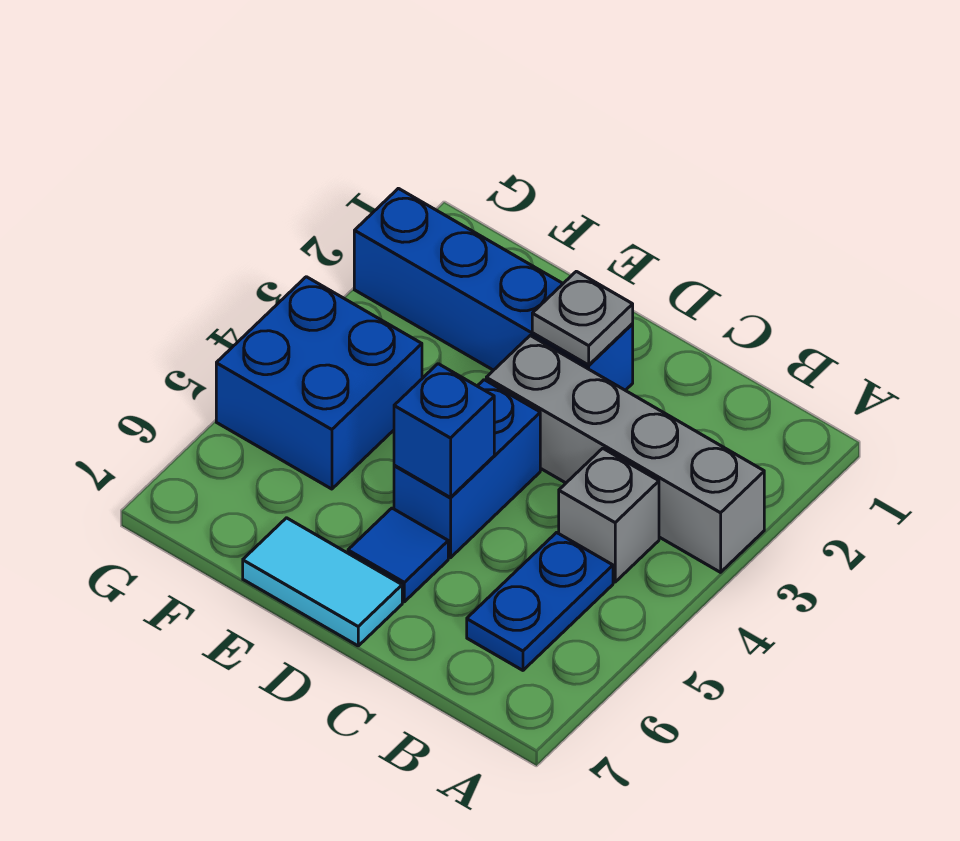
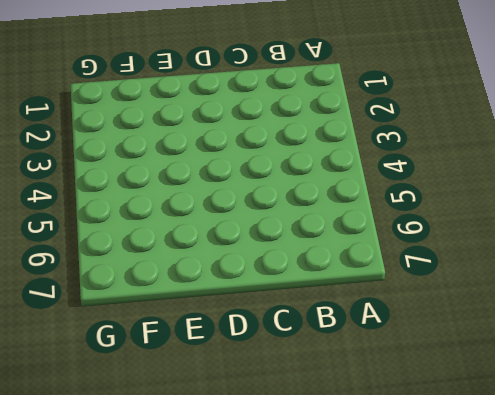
none -> grey brick A3:D3 level 1
none -> grey brick B4 level 1

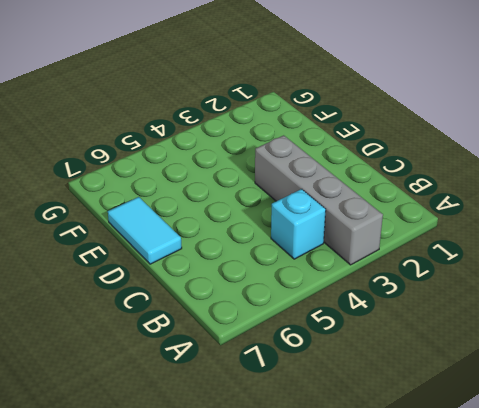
cyan brick B4 level 1 -> grey brick B4 level 1
none -> blue plate B5:B6 level 1
none -> blue brick D2:G2 level 1

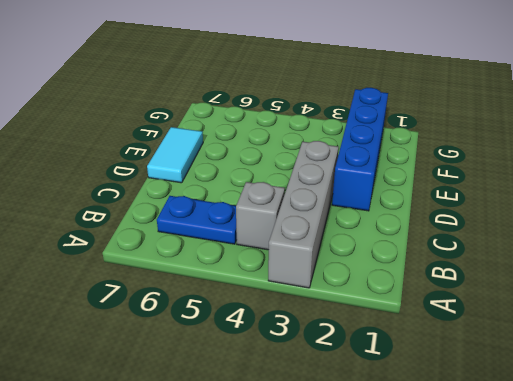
none -> blue brick D4:D5 level 1
none -> blue tile D6 level 1

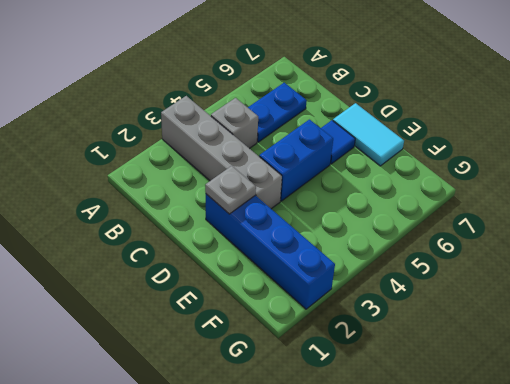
none -> blue brick F4:G5 level 1
none -> blue brick D5 level 2

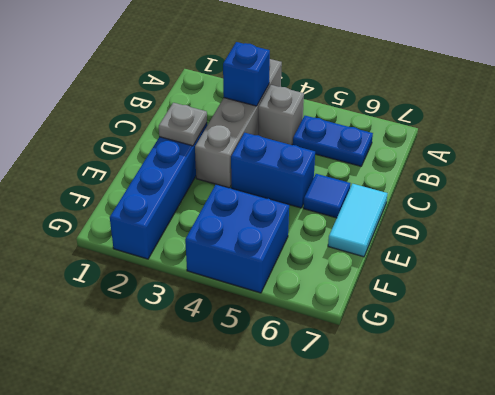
blue brick B3 level 2 -> blue brick D5 level 2

